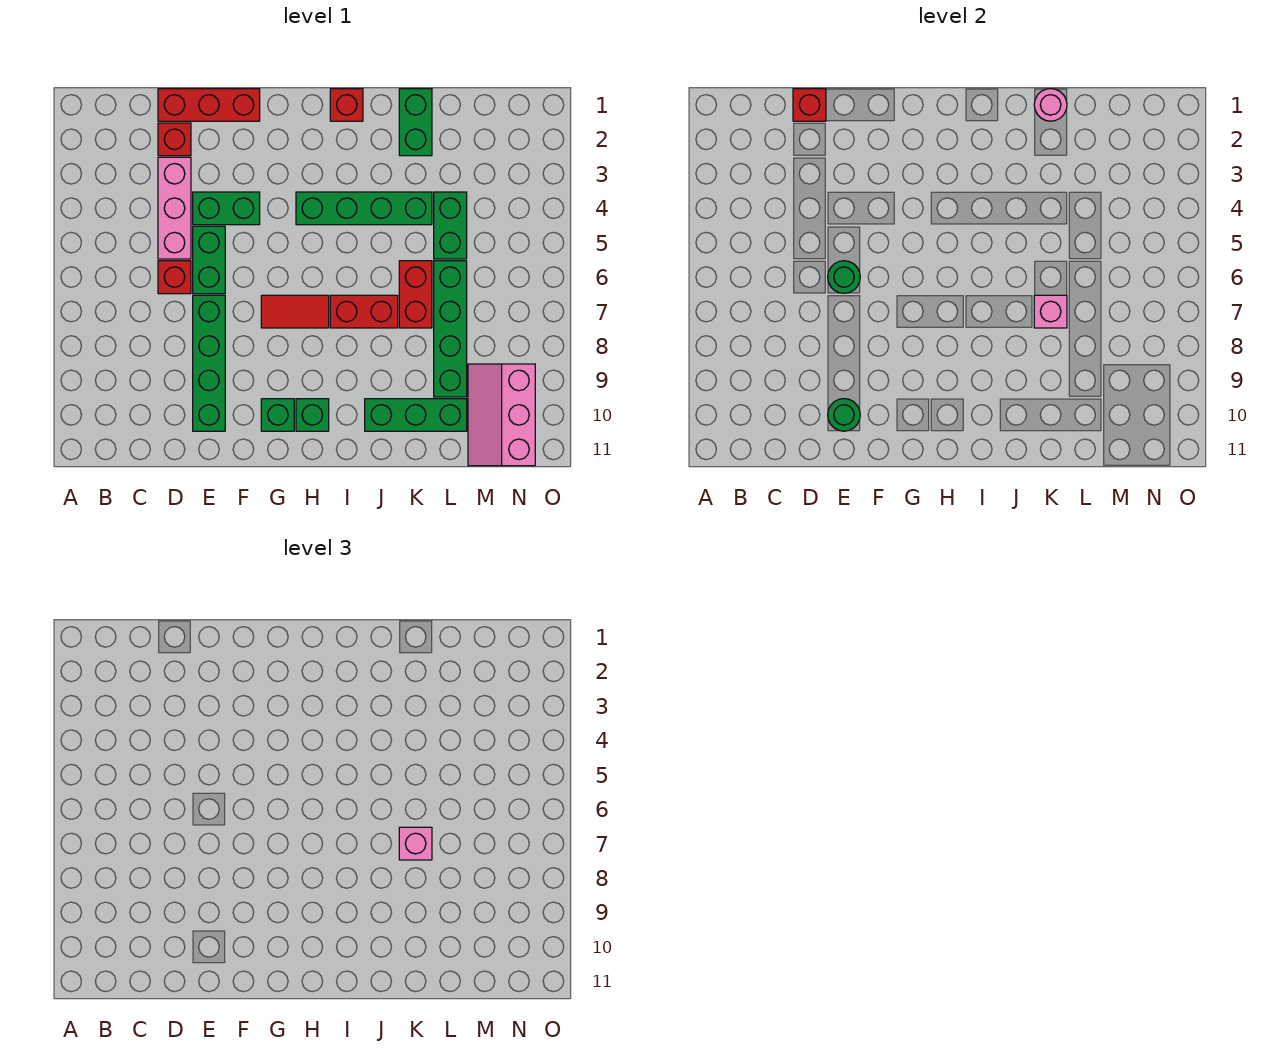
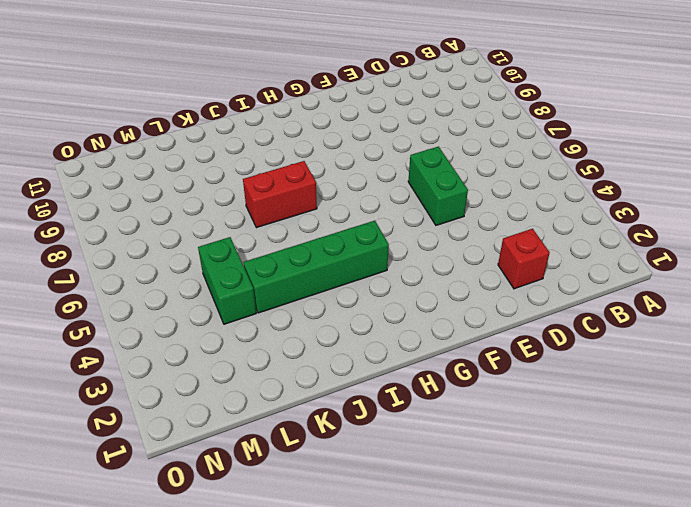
none -> red brick D1:F1 level 1
none -> pink brick D3:D5 level 1
none -> red brick D6 level 1

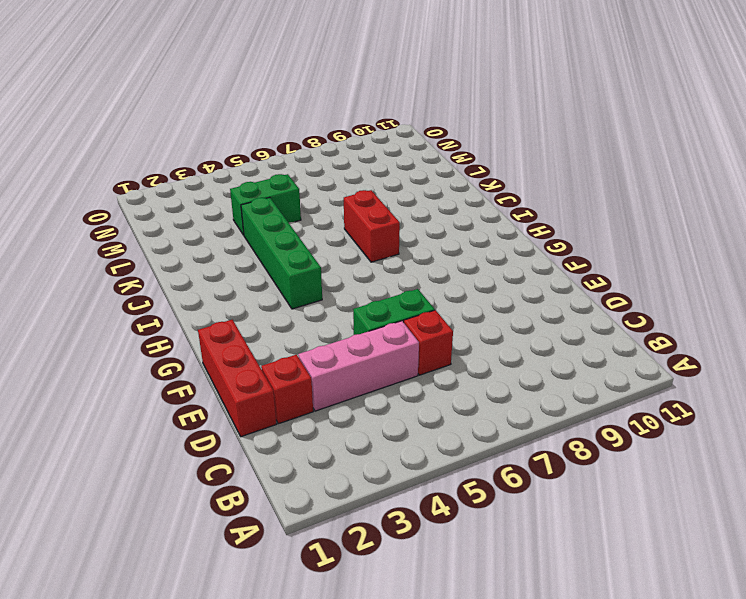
none -> green brick E4:F4 level 1
none -> green brick E7:E10 level 1
none -> red tile G7:H7 level 1

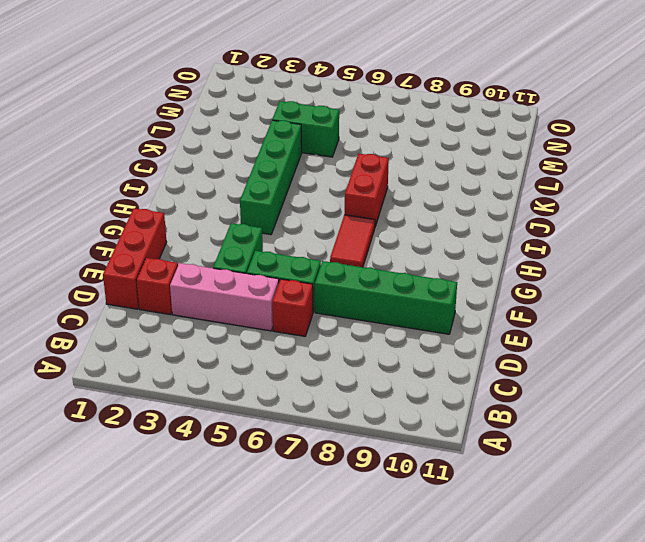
none -> green brick G10 level 1
none -> green brick H10 level 1
none -> red brick I1 level 1

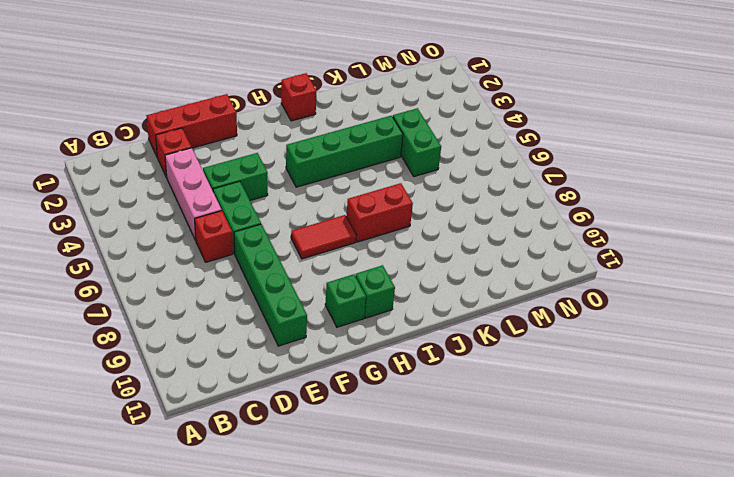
none -> green brick J10:L10 level 1
none -> green brick K1:K2 level 1
none -> red brick K6:K7 level 1

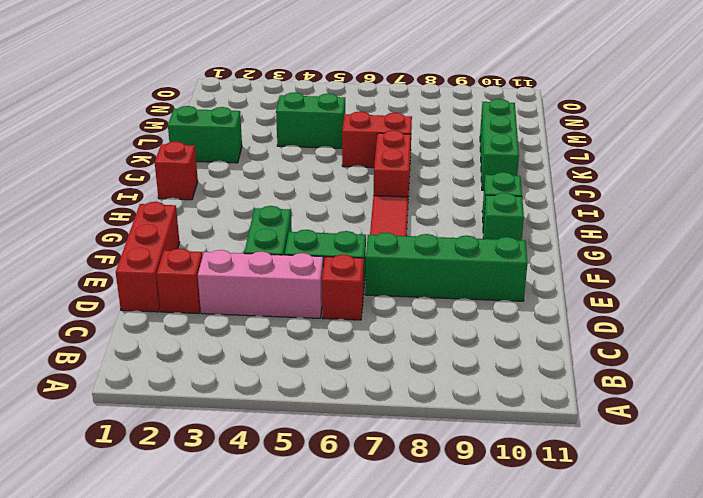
none -> green brick H4:K4 level 1
none -> green brick L6:L9 level 1
none -> pink slope M9:N11 level 1 top N

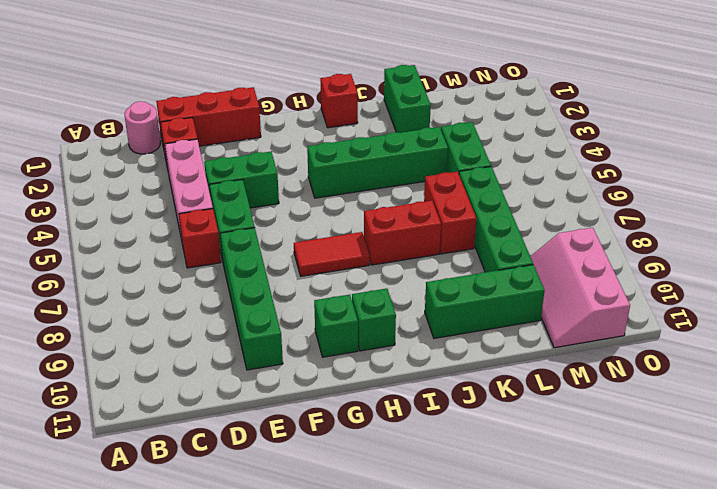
pink round brick C1 level 1 -> pink round brick K1 level 2
none -> red brick D1 level 2
none -> green round brick E6 level 2
none -> green round brick E10 level 2

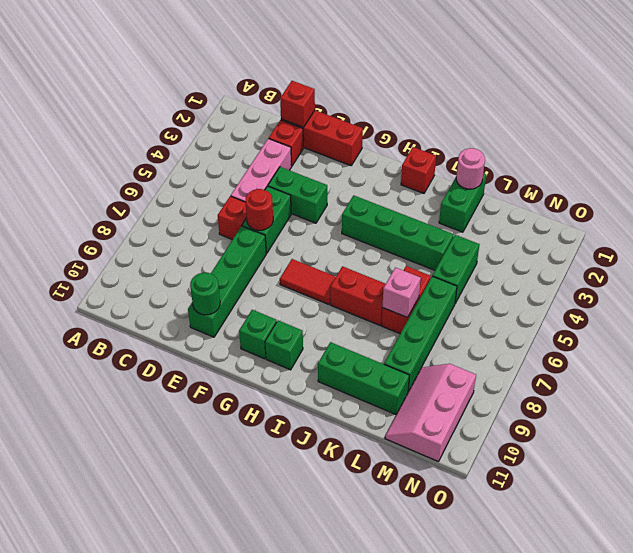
red round brick E6 level 2 -> green round brick E6 level 2
none -> pink brick K7 level 3

